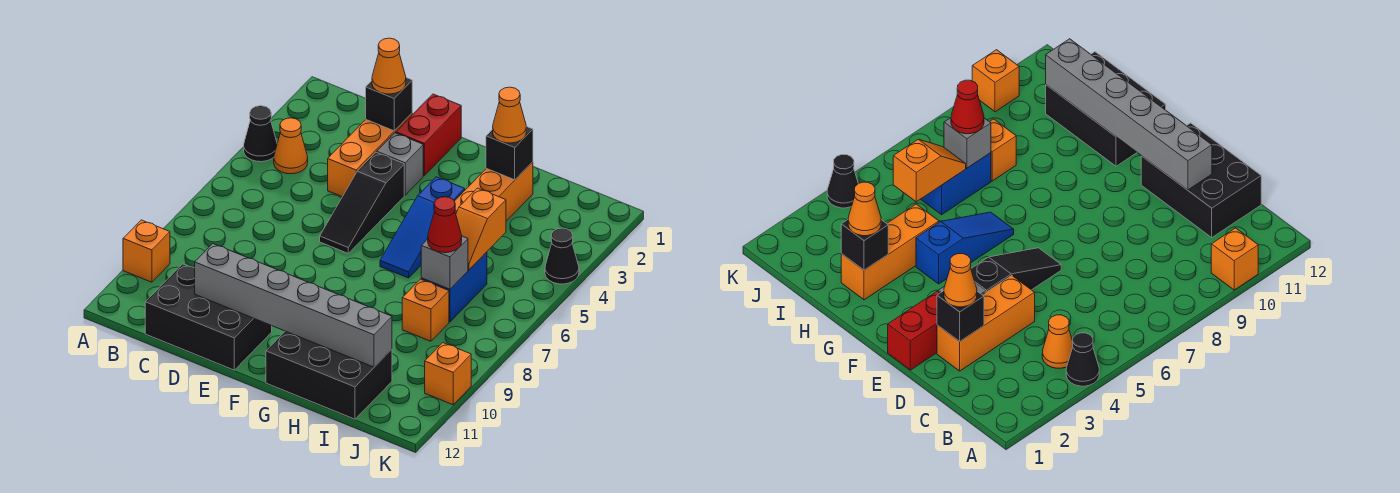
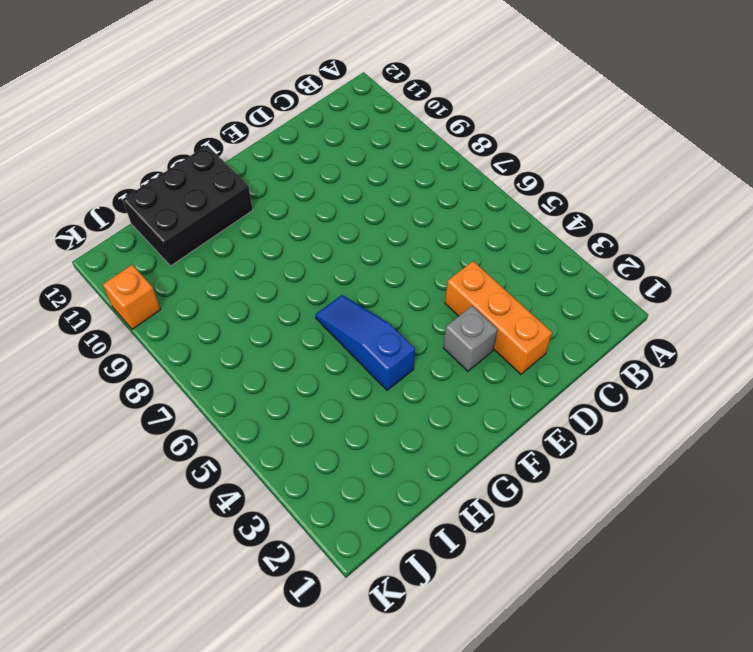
none -> black cone A4 level 1
none -> orange brick A10 level 1
none -> orange cone B4 level 1

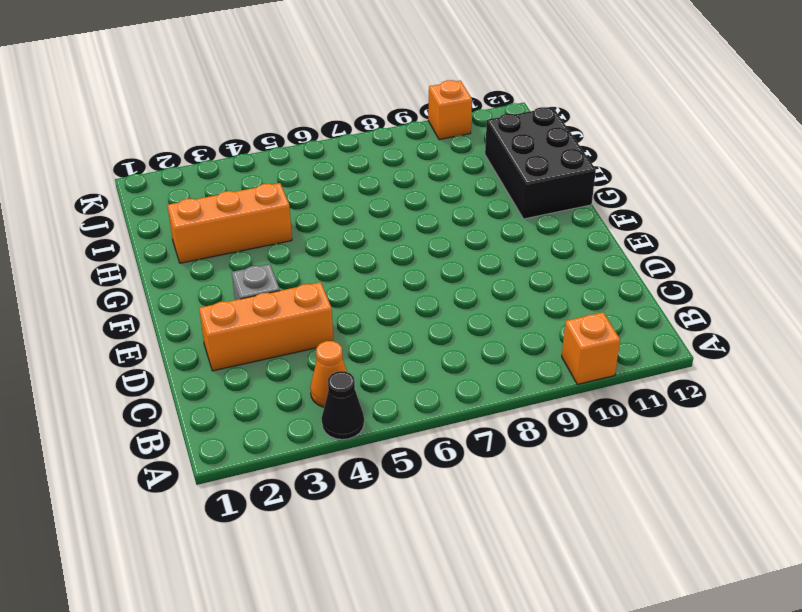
none -> black brick C11:E12 level 1
none -> red brick E1:E2 level 1
none -> black slope E4:E6 level 1 top 4

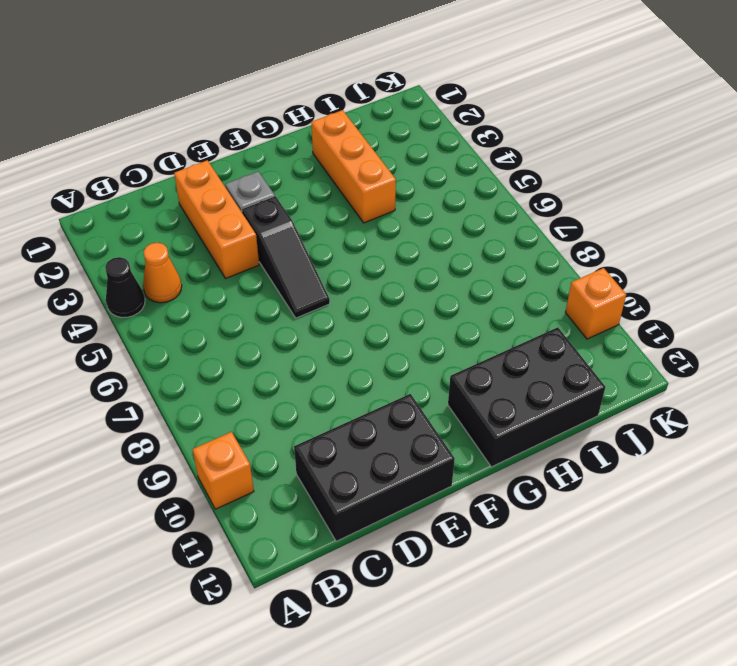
none -> red brick E1:E2 level 1
none -> blue slope G4:G6 level 1 top 4
none -> blue brick I6:I7 level 1

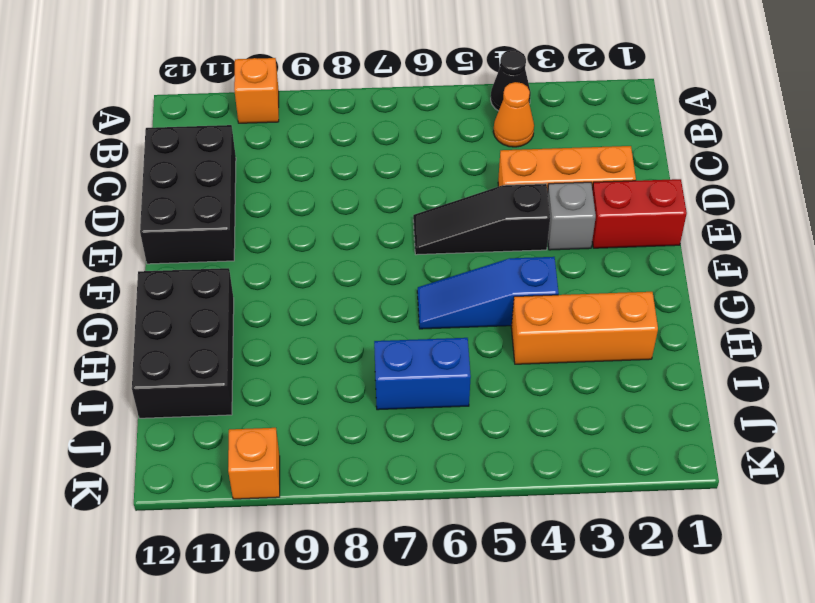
none -> orange brick I8 level 1
none -> black cone K4 level 1
none -> black brick D2 level 2

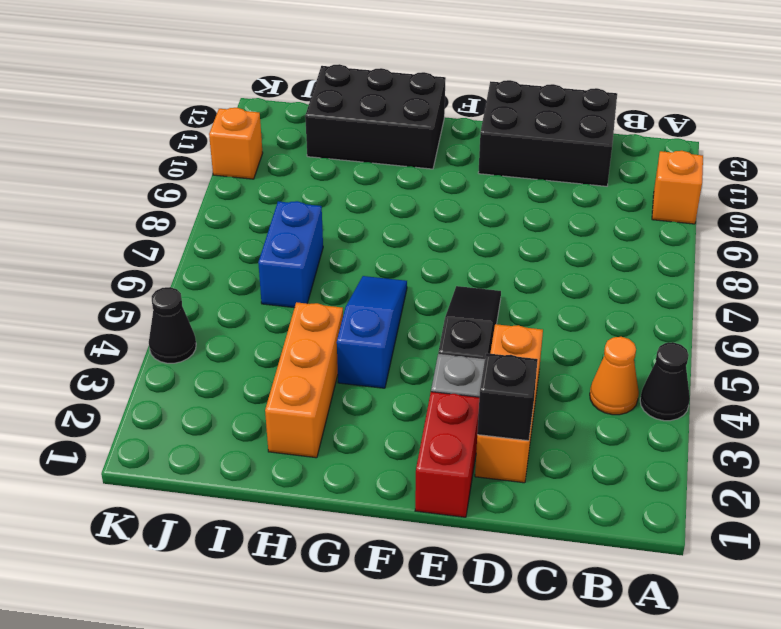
none -> orange brick I8 level 1
none -> grey brick D11:I11 level 2
none -> black brick H2 level 2

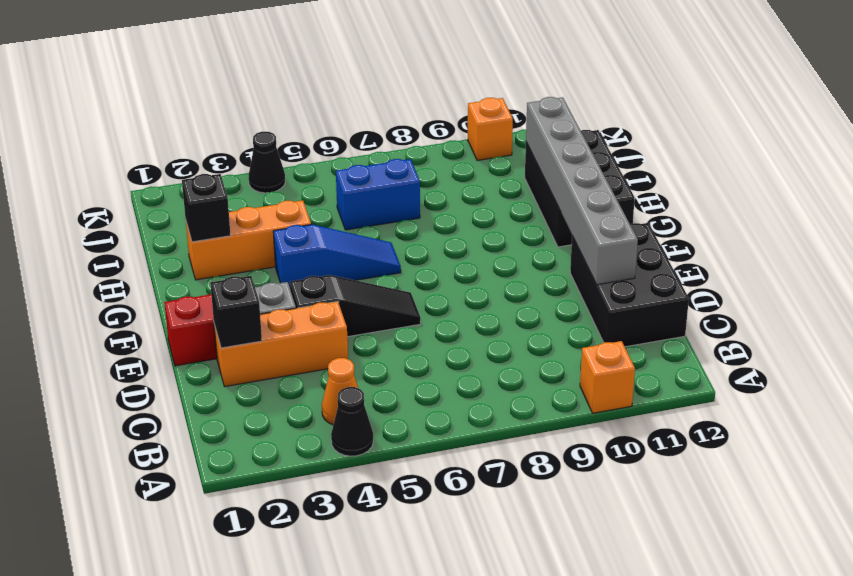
none -> orange brick I8 level 1
none -> orange slope I5:I6 level 2 top 5
none -> grey brick I7 level 2

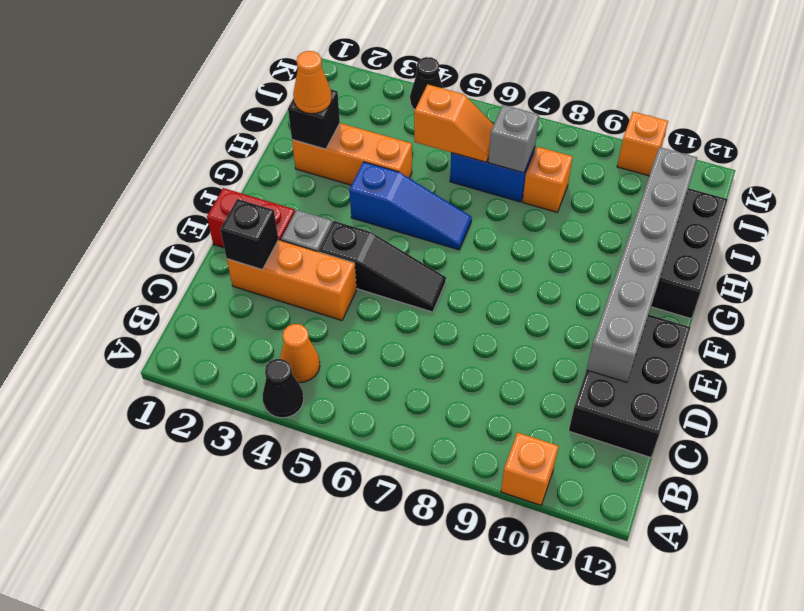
none -> orange cone D2 level 3
none -> red cone I7 level 3

